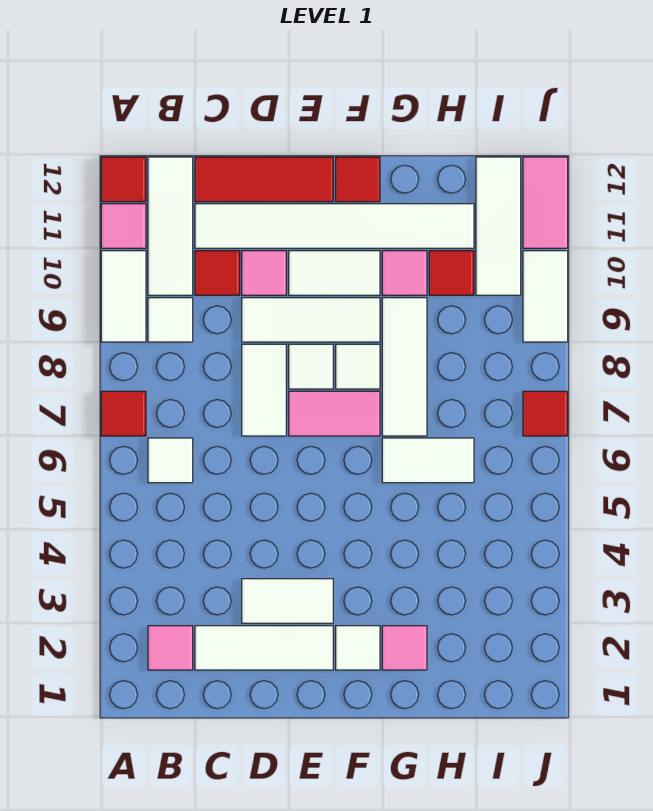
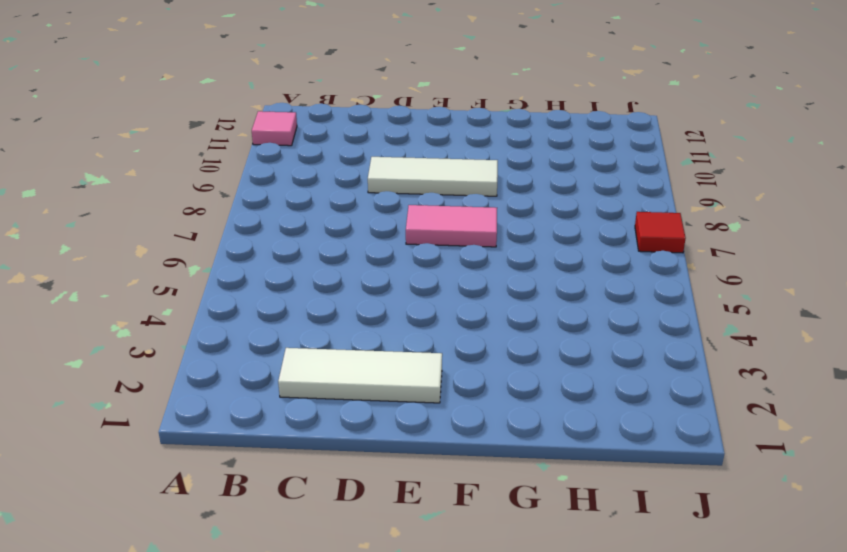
none -> red tile A7 level 1
none -> white tile A9:A10 level 1
none -> red tile A12 level 1
none -> pink tile B2 level 1

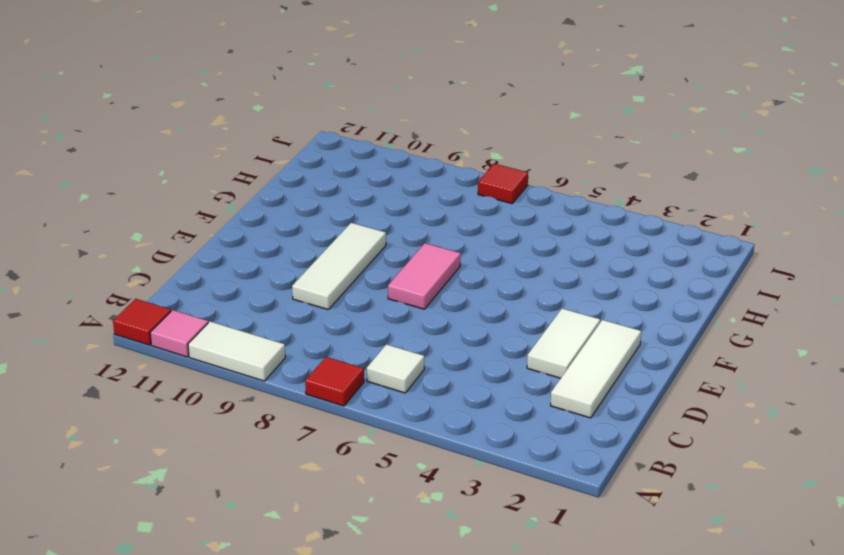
none -> pink tile B2 level 1
none -> white tile B9 level 1
none -> white tile B10:B12 level 1
none -> red tile C10 level 1

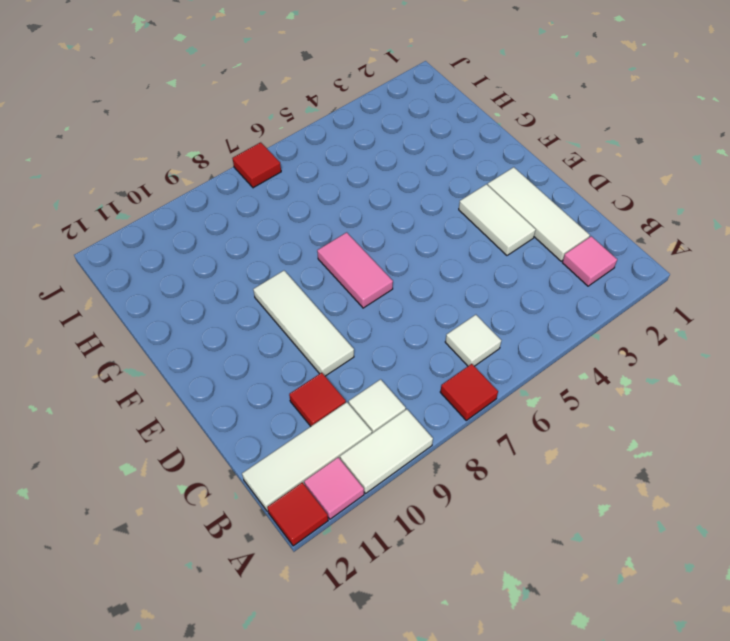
none -> white tile C11:H11 level 1
none -> red tile C12:E12 level 1
none -> white tile D7:D8 level 1
none -> pink tile D10 level 1

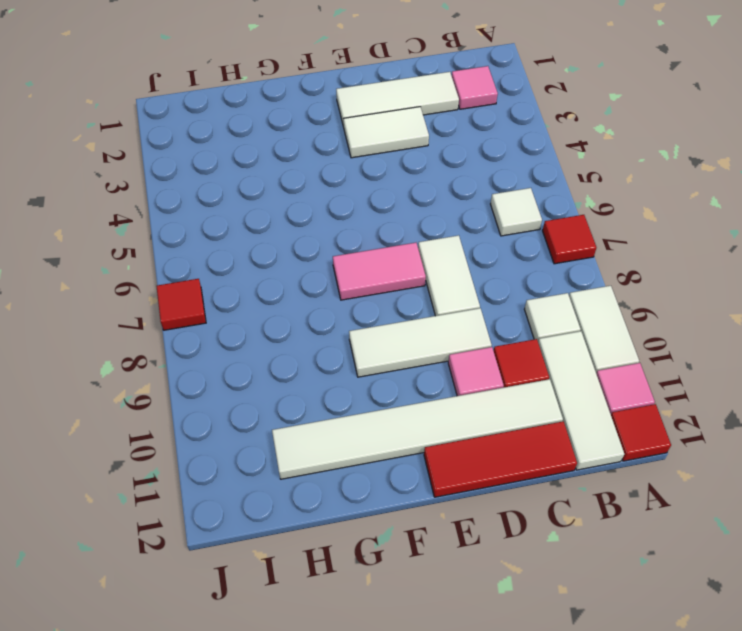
none -> white tile E8 level 1
none -> white tile E10:F10 level 1
none -> white tile F2 level 1
none -> white tile F8 level 1

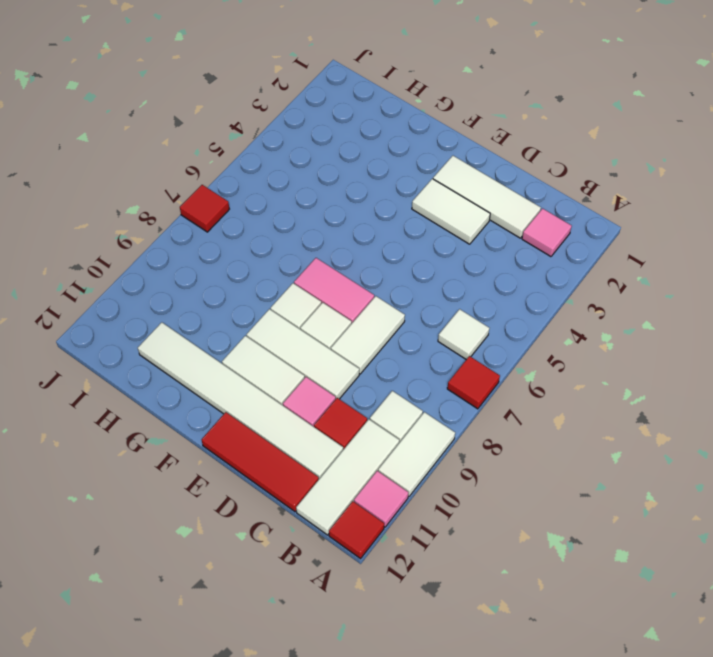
none -> white tile F2 level 1
none -> red tile F12 level 1
none -> pink tile G2 level 1
none -> white tile G6:H6 level 1

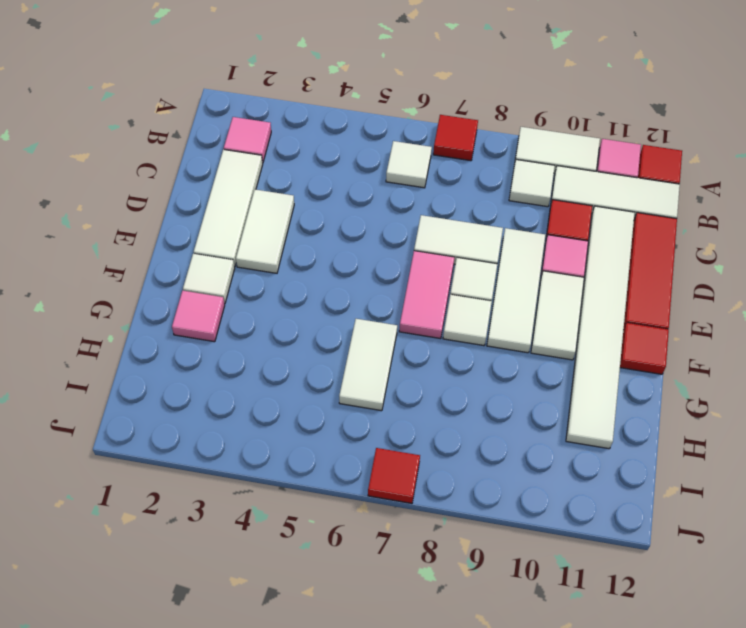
none -> white tile G7:G9 level 1
none -> pink tile G10 level 1
none -> red tile H10 level 1
none -> white tile I10:I12 level 1

